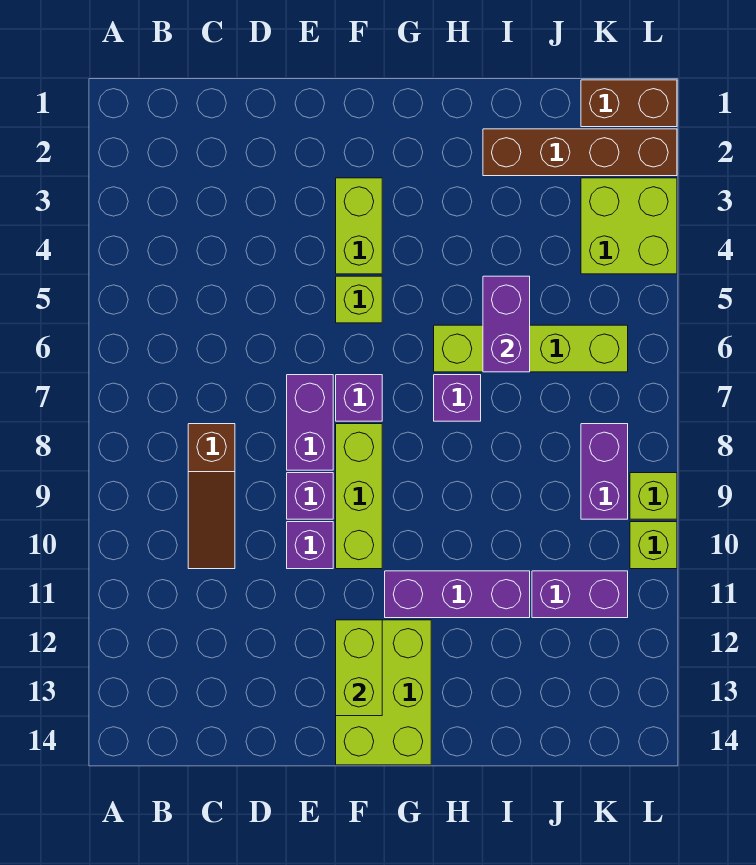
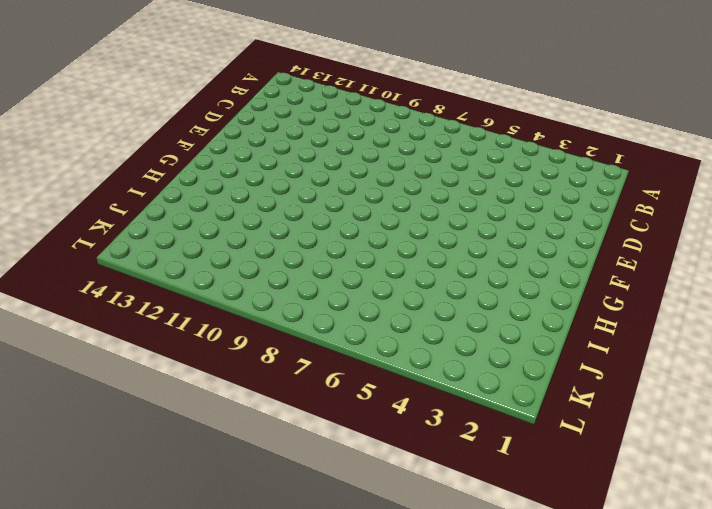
none -> brown slope C8:C10 level 1 top 8
none -> purple brick E7:E8 level 1
none -> purple brick E9 level 1

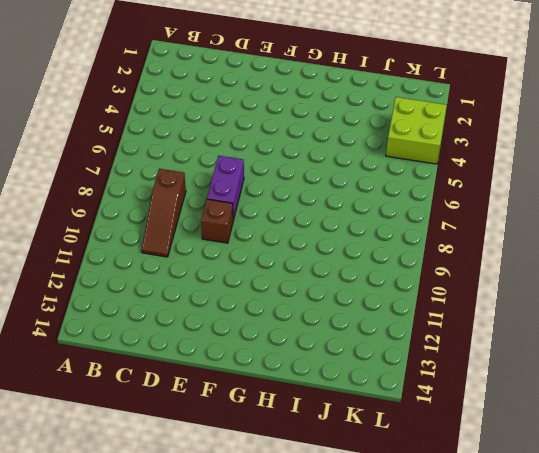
brown brick E9 level 1 -> purple brick E9 level 1
none -> purple brick E10 level 1
none -> lime brick F3:F4 level 1
none -> lime brick F5 level 1

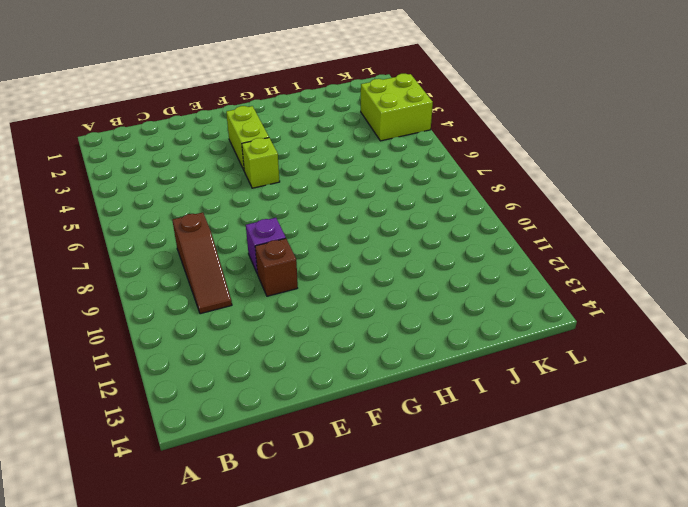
brown brick E10 level 1 -> purple brick E10 level 1
none -> purple brick E7:E8 level 1
none -> purple brick F7 level 1
none -> lime brick F8:F10 level 1

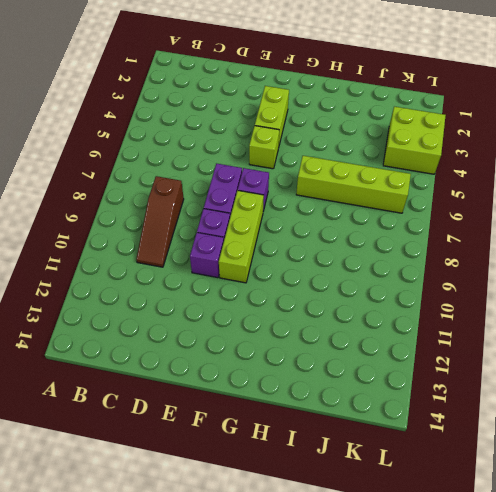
none -> lime brick F12:G14 level 1
none -> purple brick G11:I11 level 1
none -> purple brick H7 level 1

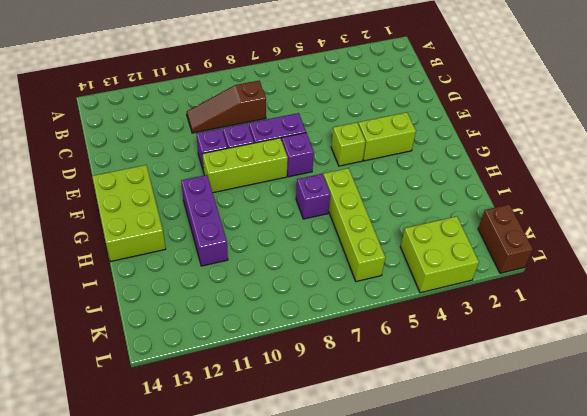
lime brick F13:H14 level 1 -> lime brick F12:G14 level 1
none -> brown brick I2:L2 level 1
none -> purple brick J11:K11 level 1
none -> purple brick K8:K9 level 1

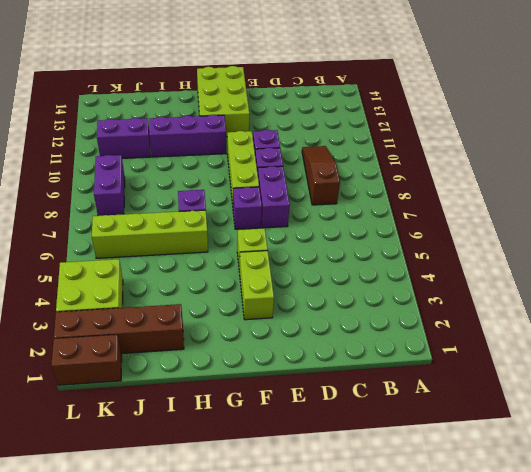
none -> lime brick L9 level 1
none -> lime brick L10 level 1
none -> lime brick F12:F13 level 2

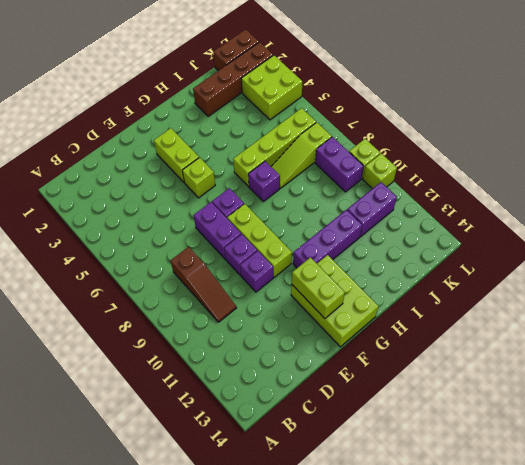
lime slope I7:K7 level 1 top K -> none
none -> purple brick I5:I6 level 2

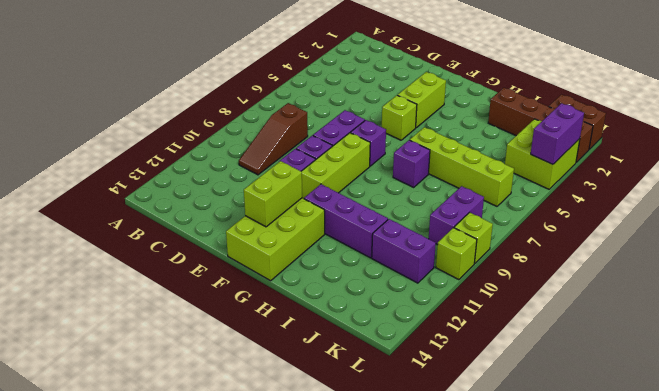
purple brick L3:L4 level 2 -> purple brick I5:I6 level 2

